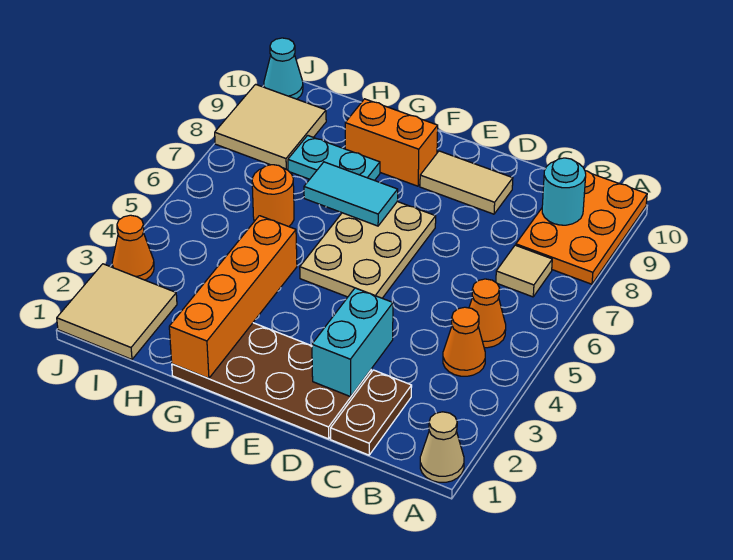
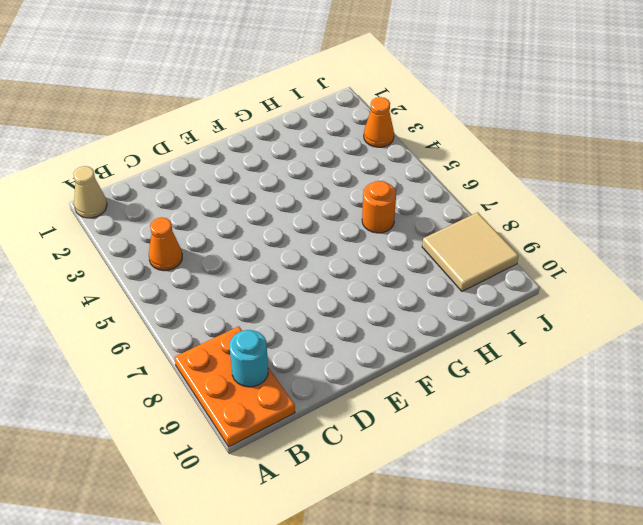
none -> orange cone B5 level 1
none -> tan tile B7 level 1
none -> brown plate C1:C2 level 1

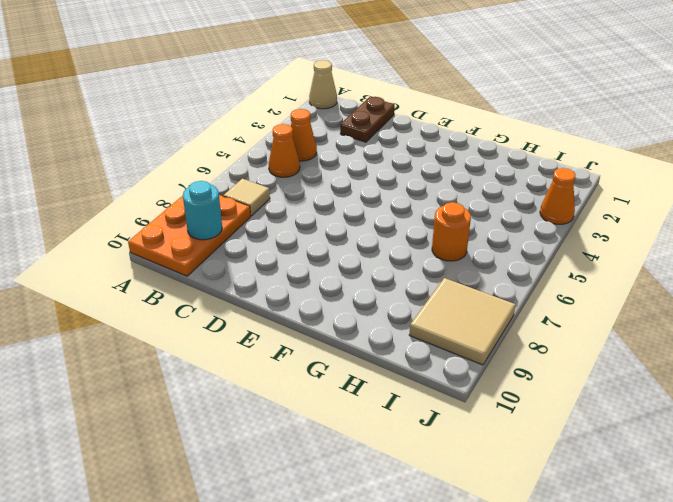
none -> brown plate D1:G2 level 1
none -> tan tile D9:E9 level 1
none -> tan plate E5:F7 level 1

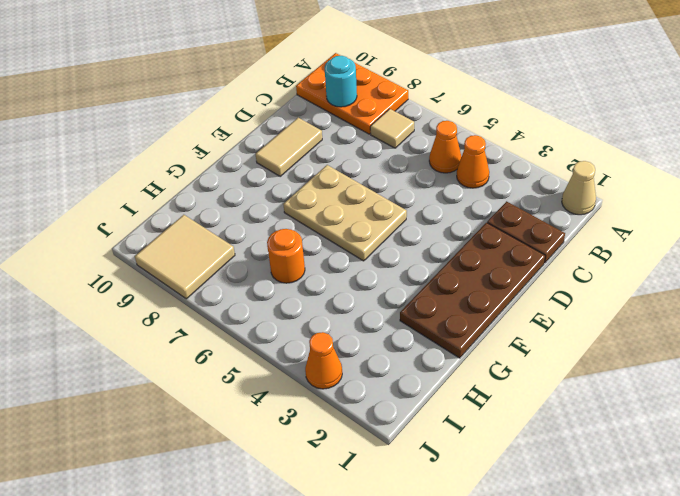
none -> orange brick F9:G9 level 1
none -> cyan plate G8:H8 level 1
none -> tan tile I1:J2 level 1

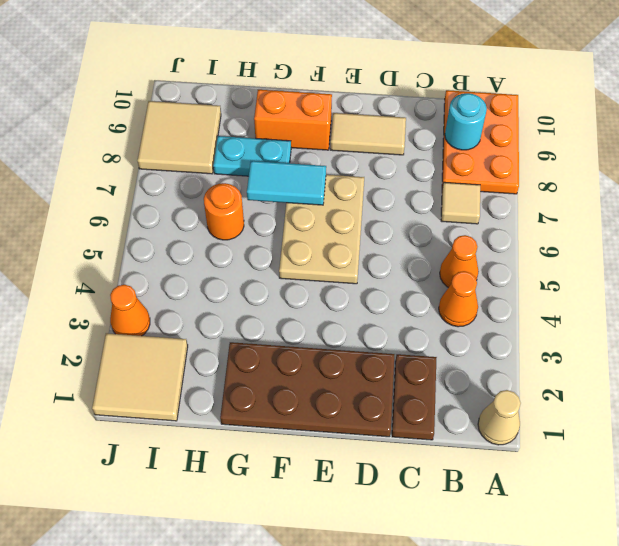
none -> cyan cone J10 level 1
none -> cyan brick D2:D3 level 2
none -> orange brick G1:G4 level 2

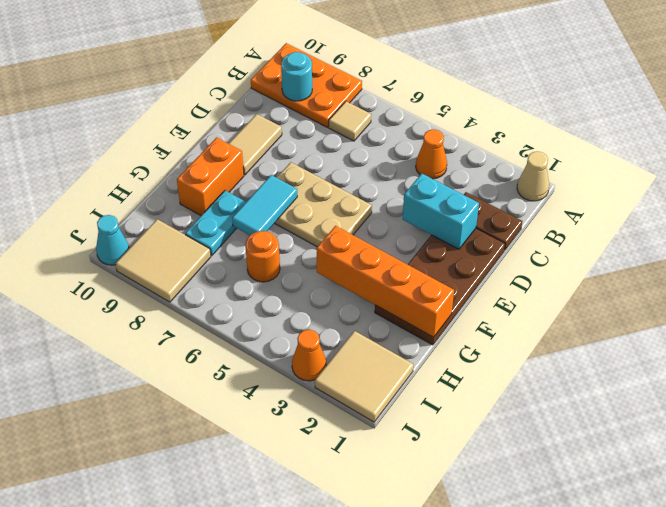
none -> orange cone B5 level 1

